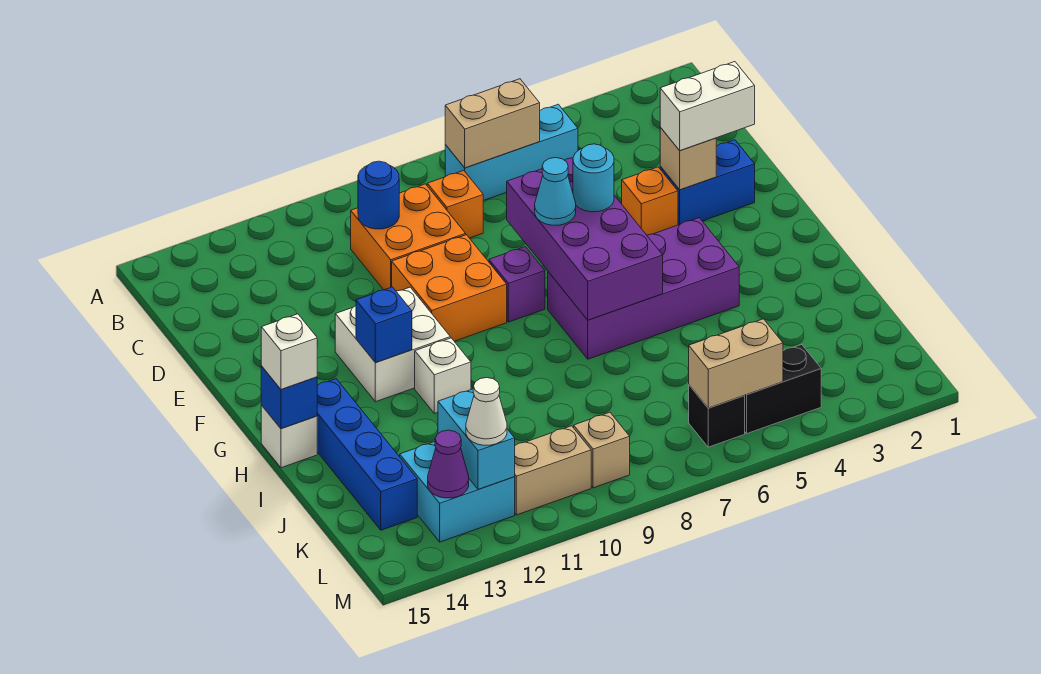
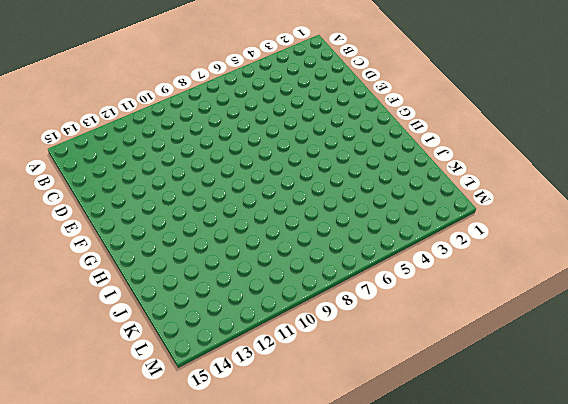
none -> cyan brick B5:B7 level 1
none -> orange brick C8 level 1
none -> orange brick C9:D10 level 1
none -> blue brick E2:E3 level 1

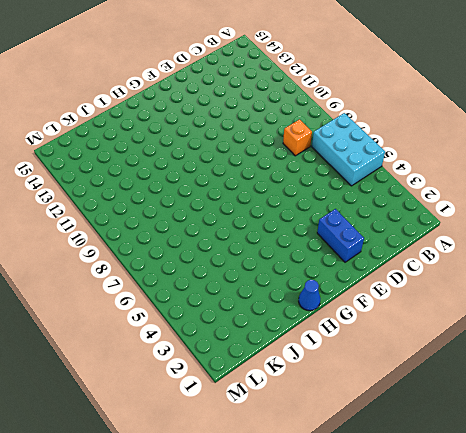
cyan brick A5:B7 level 1 -> cyan brick B5:B7 level 1
blue cone H1 level 1 -> none
none -> orange brick C9:D10 level 1
none -> orange brick E4 level 1
none -> orange brick E9:F10 level 1
none -> purple brick F8 level 1

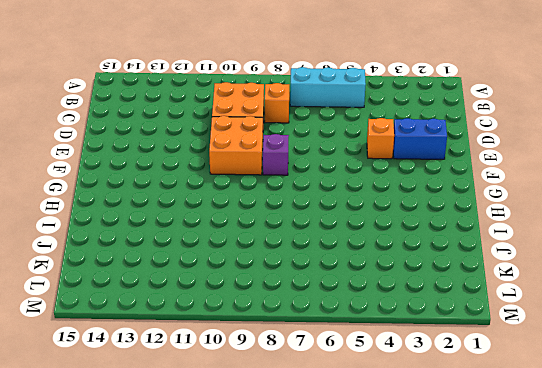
none -> white brick F11:G12 level 1
none -> purple brick G4:H7 level 1
none -> white brick H11 level 1
none -> blue brick H14:K14 level 1

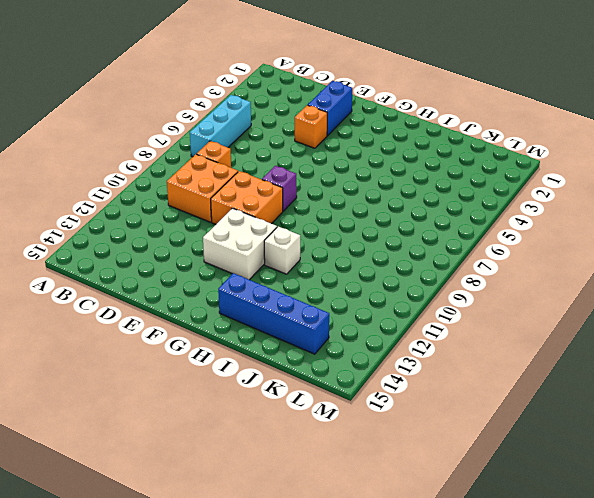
none -> purple brick G4:H7 level 1
none -> white brick H15 level 1
none -> cyan brick K12:L13 level 1
none -> black brick L4:L5 level 1

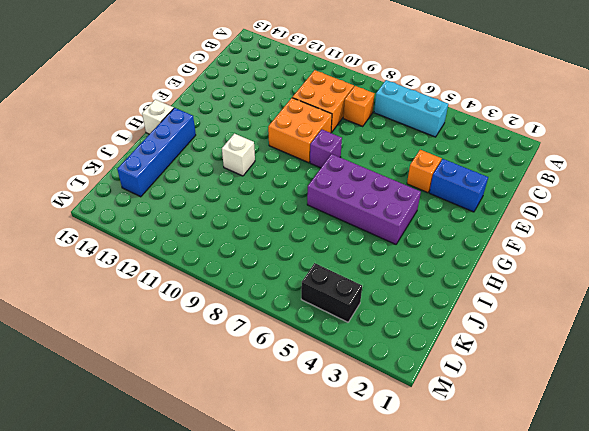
none -> white brick F11:G12 level 1
none -> cyan brick K12:L13 level 1
none -> black brick L6 level 1
none -> tan brick L9 level 1

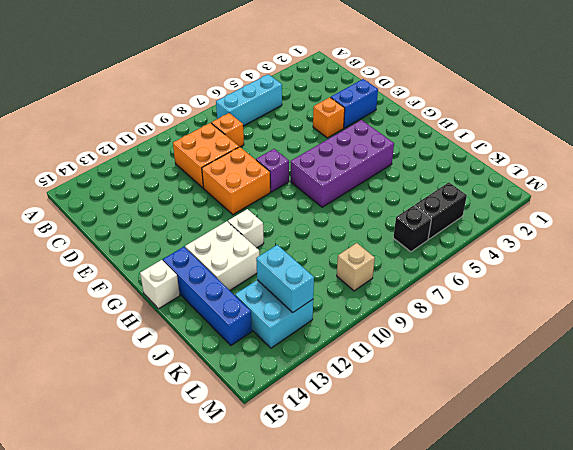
white brick H12:I13 level 1 -> white brick F11:G12 level 1
none -> tan brick L10:L11 level 1
none -> tan brick B6:B7 level 2
none -> blue round brick C10 level 2
none -> tan brick E3 level 2

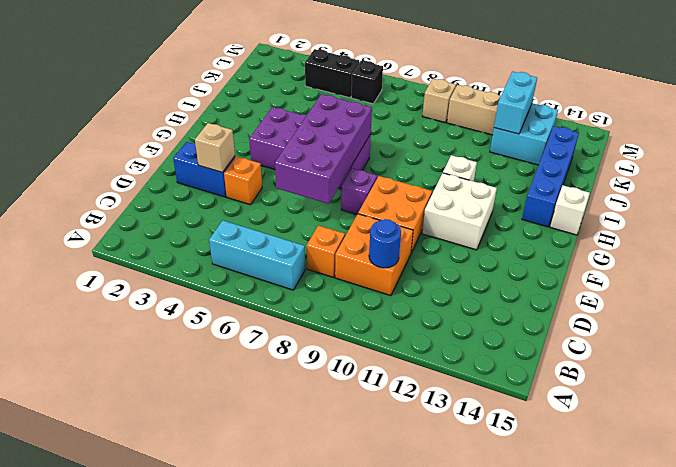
none -> tan brick B6:B7 level 2
none -> blue brick G12 level 2
none -> blue brick H15 level 2
none -> tan brick L5:L6 level 2

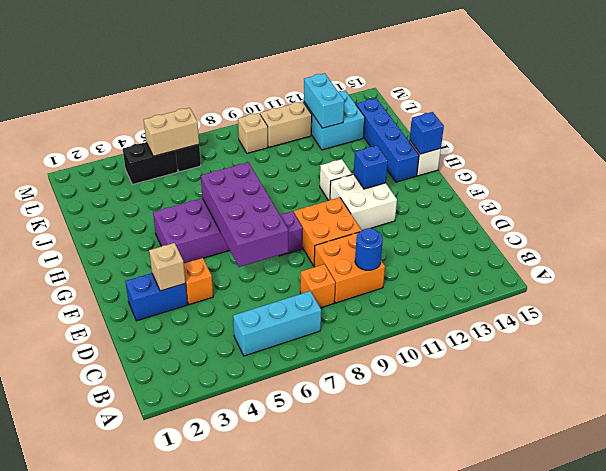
none -> tan brick B6:B7 level 2
none -> purple cone L13 level 2
none -> white brick E2:E3 level 3
none -> cyan round brick F6 level 3

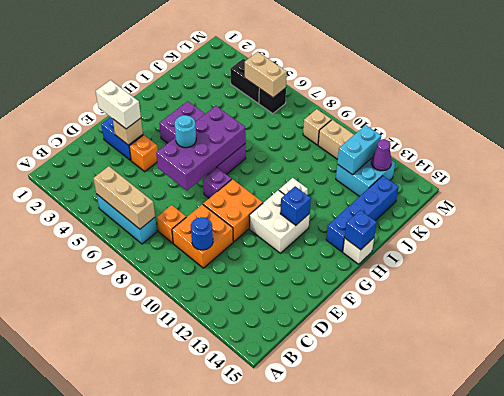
tan brick B5:B7 level 2 -> tan brick B6:B7 level 2
none -> cyan cone F7 level 3
none -> white brick H15 level 3
none -> white cone L12 level 3

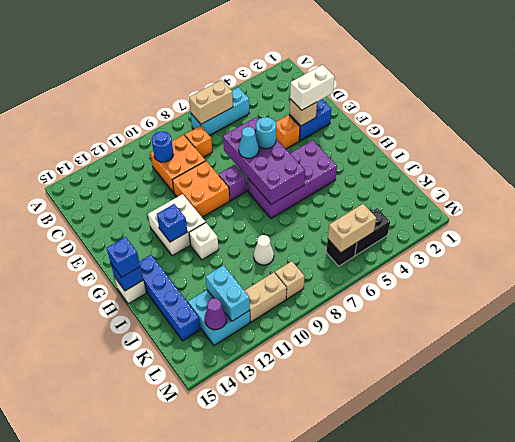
blue brick H15 level 3 -> white brick H15 level 3
white cone J9 level 1 -> white cone L12 level 3

